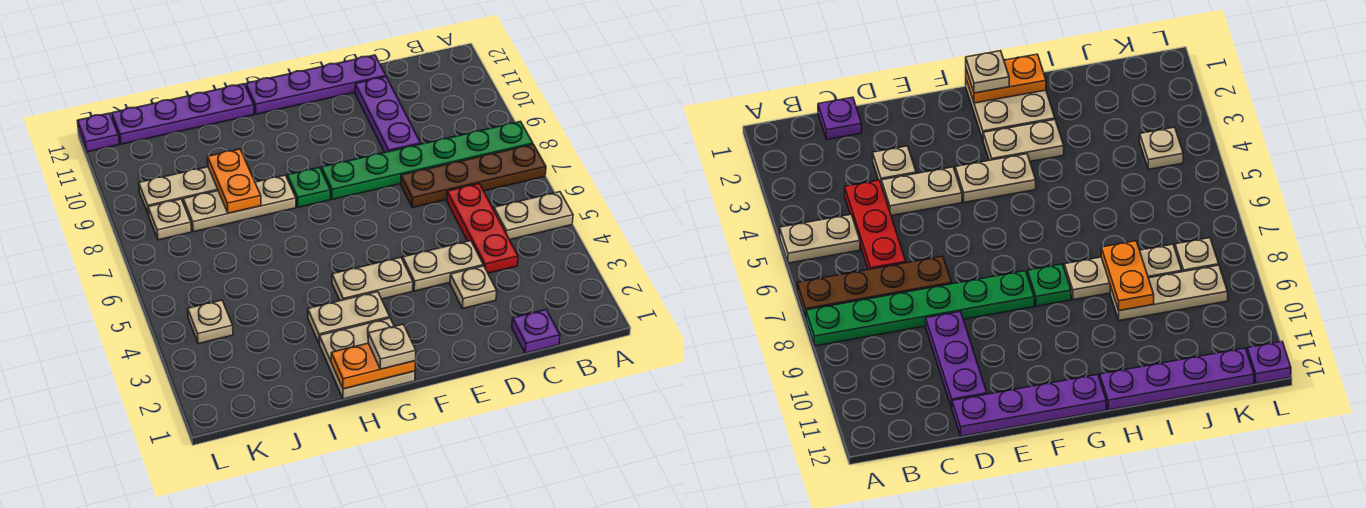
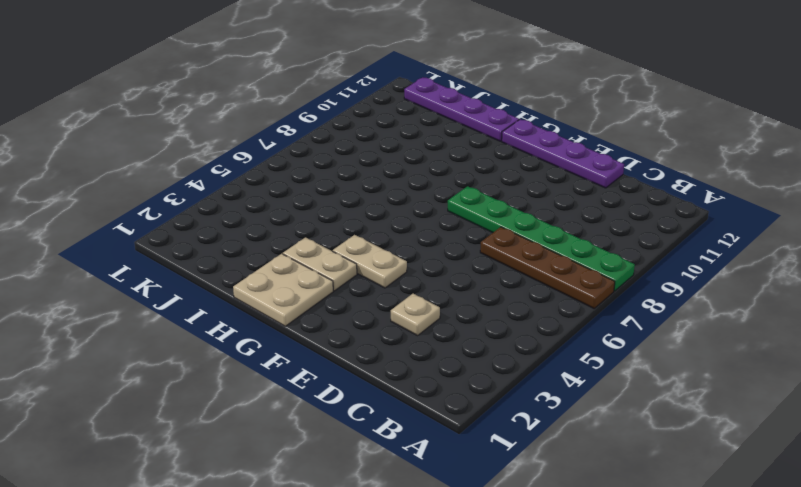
none -> tan plate A5:B5 level 1
none -> purple plate C1 level 1
none -> red plate C4:C6 level 1

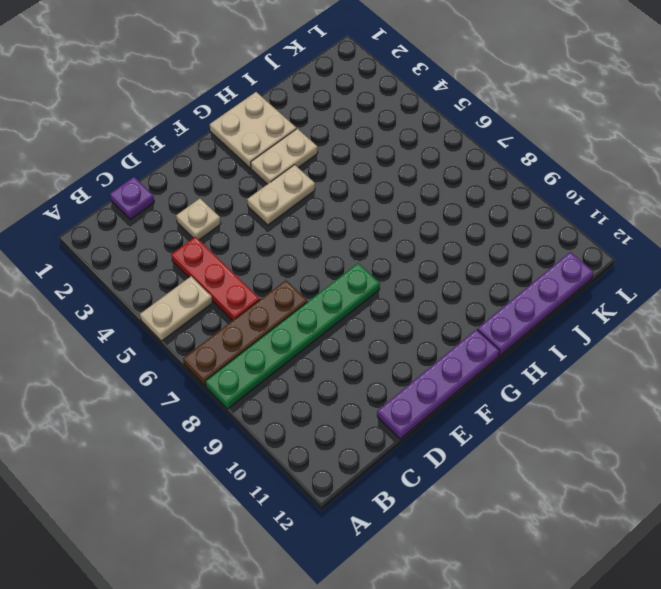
none -> tan plate D4:E4 level 1
none -> purple plate D9:D11 level 1
none -> green plate G8 level 1

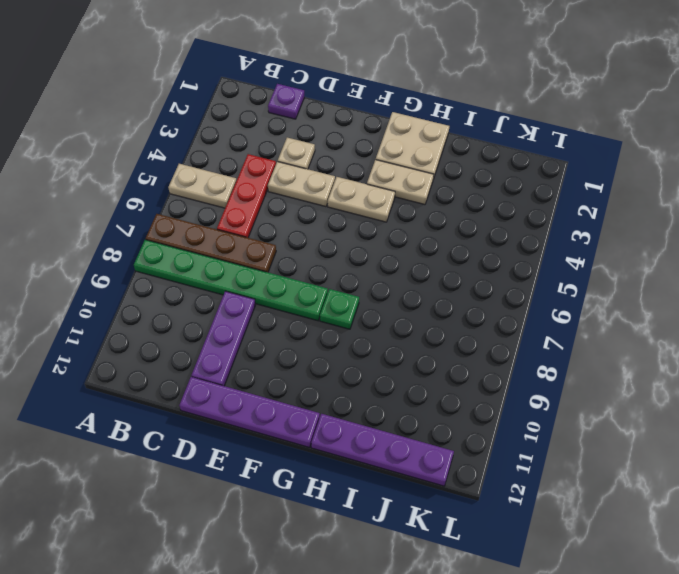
none -> tan plate H8:J8 level 1
none -> tan plate I9:K9 level 1
none -> tan plate K4 level 1

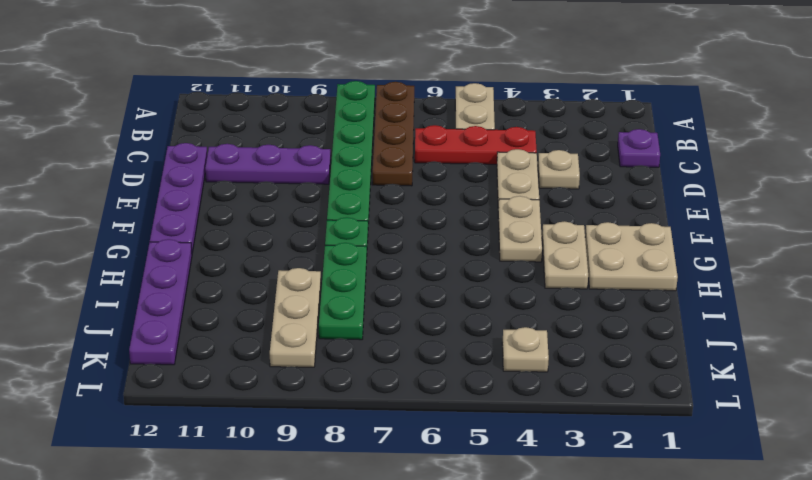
green plate H8:J8 level 1 -> tan plate H8:J8 level 1
none -> tan plate K8 level 1
none -> purple plate L12 level 1
none -> orange plate G1:H1 level 2

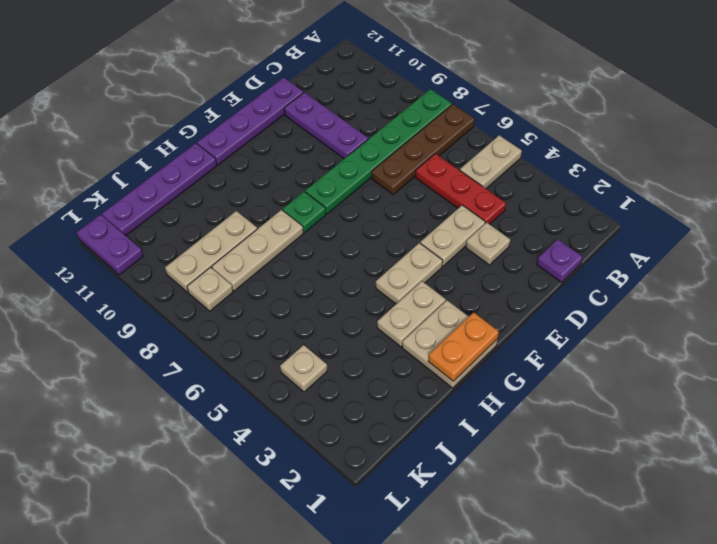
purple plate L11:L12 level 1 -> purple plate L12 level 1
none -> orange plate I8:I9 level 2
none -> tan plate G1 level 3

